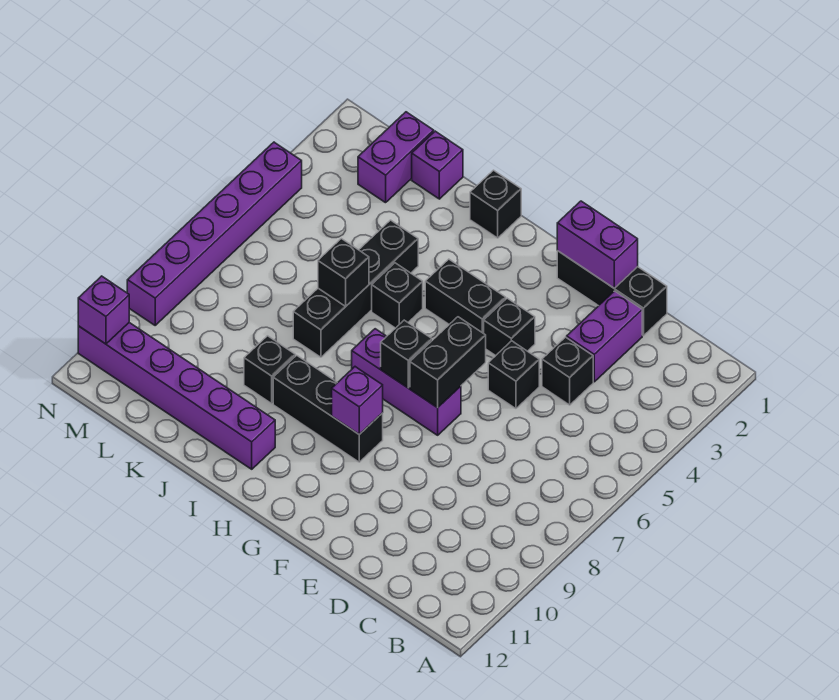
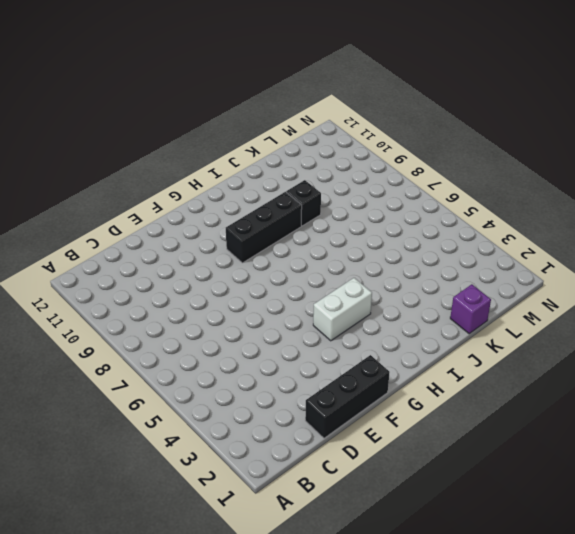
white brick G4:H4 level 1 -> black brick G4:H4 level 1
none -> purple brick D2:D3 level 1
none -> black brick D4 level 1
none -> black brick E5 level 1

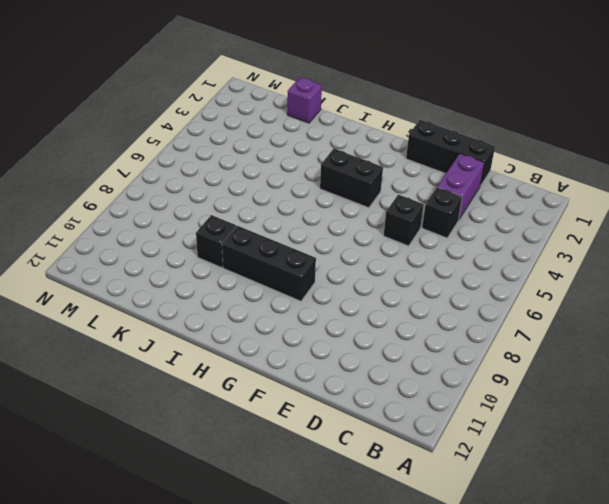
none -> black brick F4 level 1
none -> purple brick F7:H7 level 1
none -> black brick I1 level 1

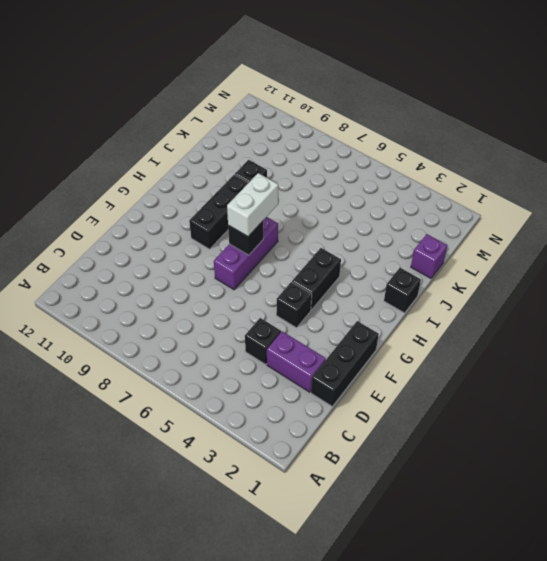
white brick G7:H7 level 3 -> none
none -> black brick E5 level 1
none -> black brick I5 level 1
none -> purple brick I11:N11 level 1

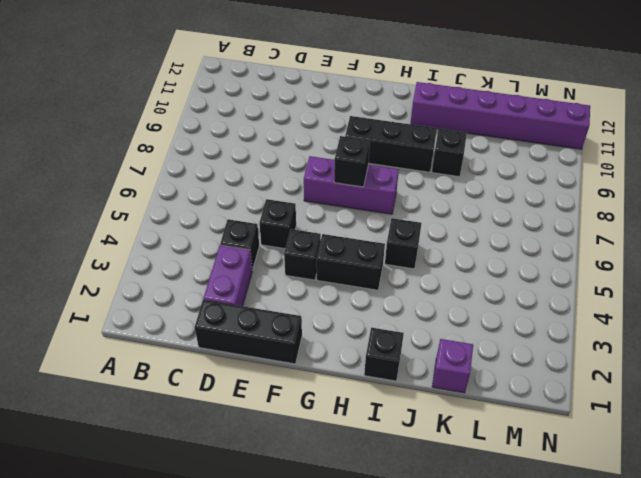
none -> black brick J4:J7 level 1
none -> purple brick L1:L2 level 1
none -> purple brick N4:N9 level 1

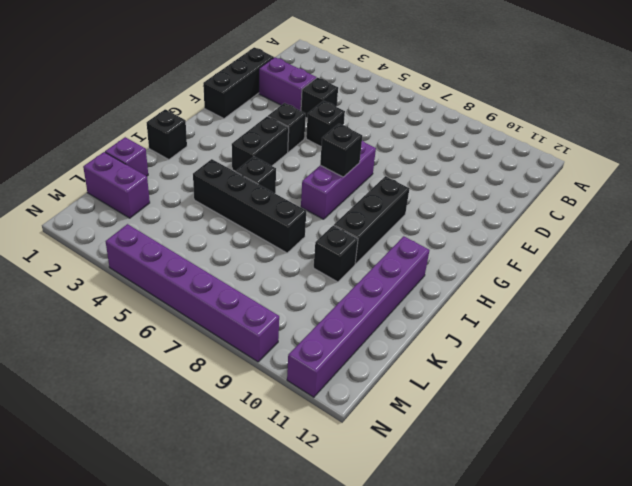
none -> purple brick E1:F1 level 2
none -> black brick F6:F7 level 2
none -> purple brick G9 level 2

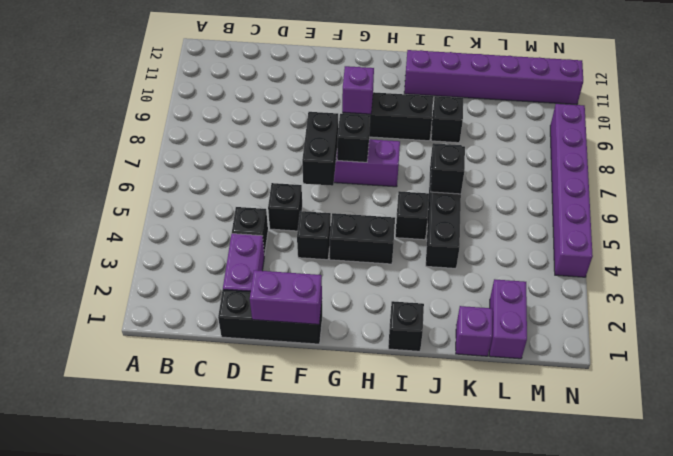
none -> purple brick N11 level 2

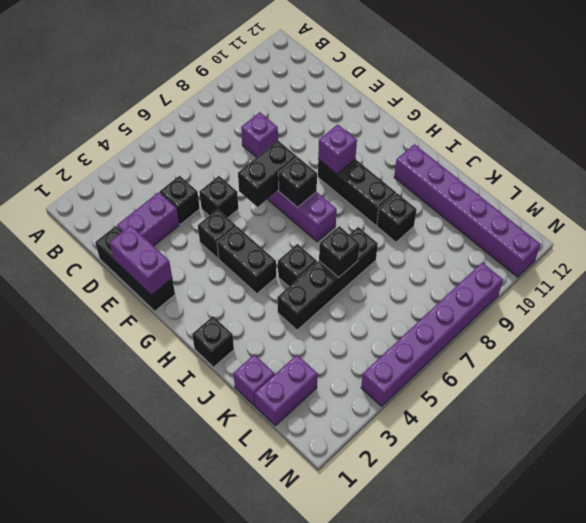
purple brick D8 level 1 -> purple brick N11 level 2

